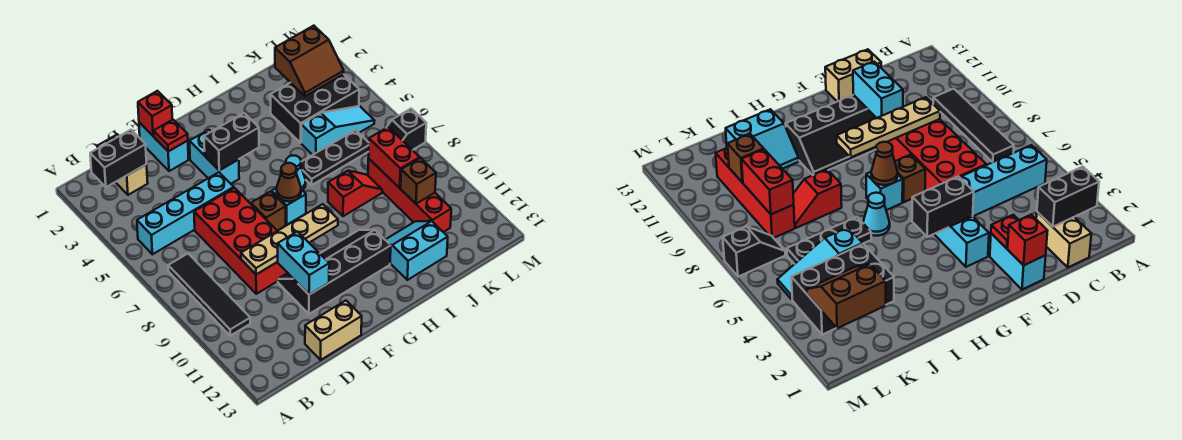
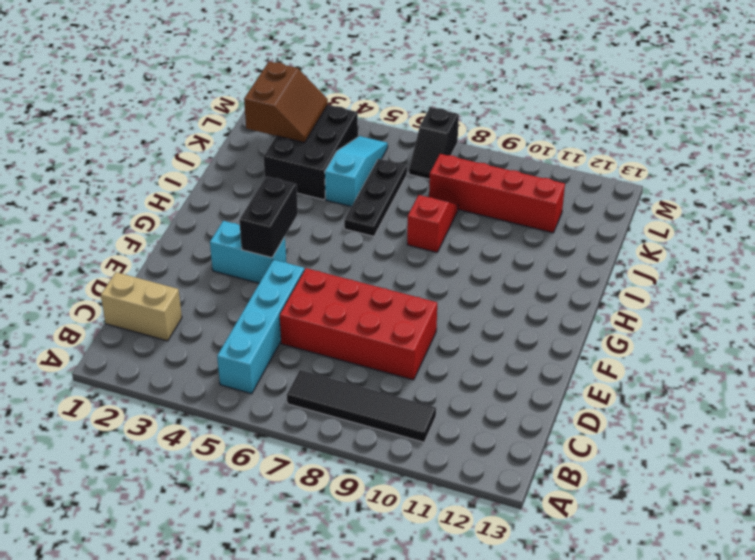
none -> tan brick D13:E13 level 1
none -> cyan brick E1:E2 level 1
none -> black slope E10:H11 level 1 top 11

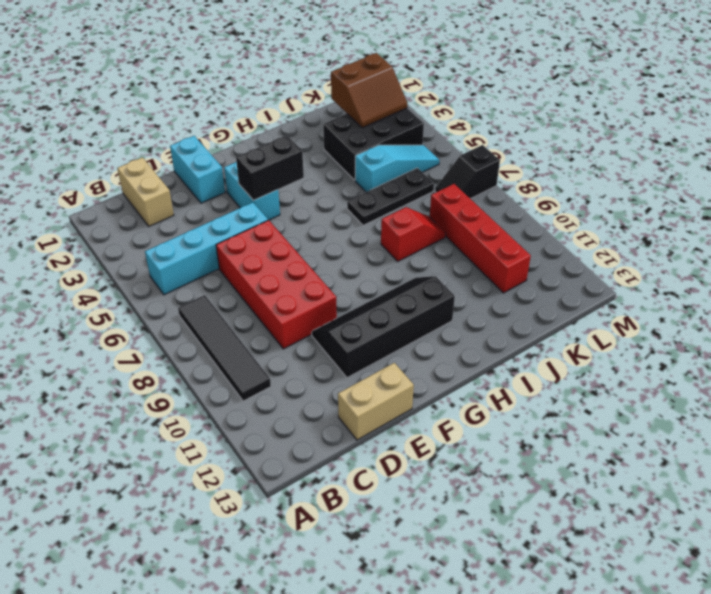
none -> brown brick F7 level 1
none -> cyan brick G7 level 1
none -> cyan cone H6 level 1

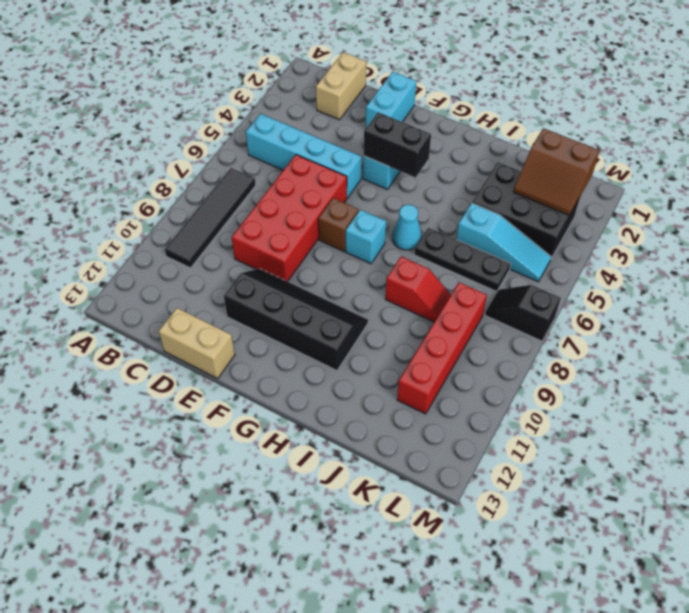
none -> cyan slope I11:J12 level 1 top 12
none -> black brick B2:C2 level 2
none -> tan plate D9:G9 level 2

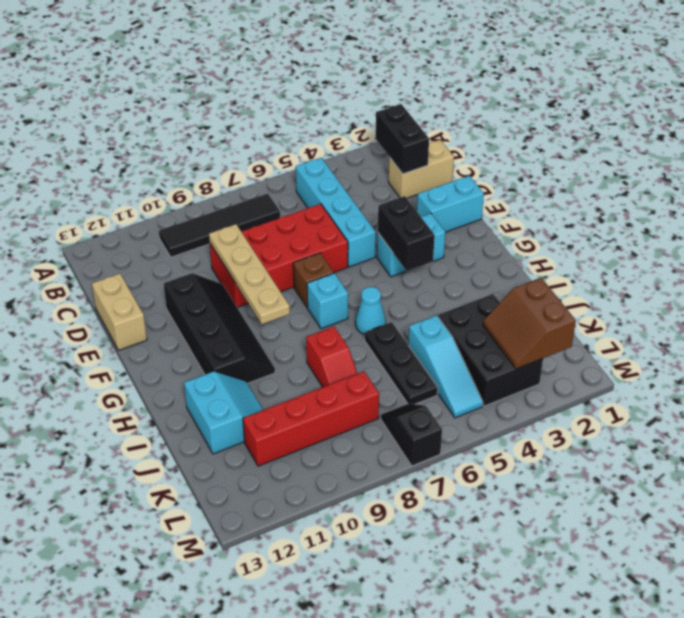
none -> red brick E1 level 2
none -> red plate E2 level 2
none -> cyan brick E10:E11 level 2

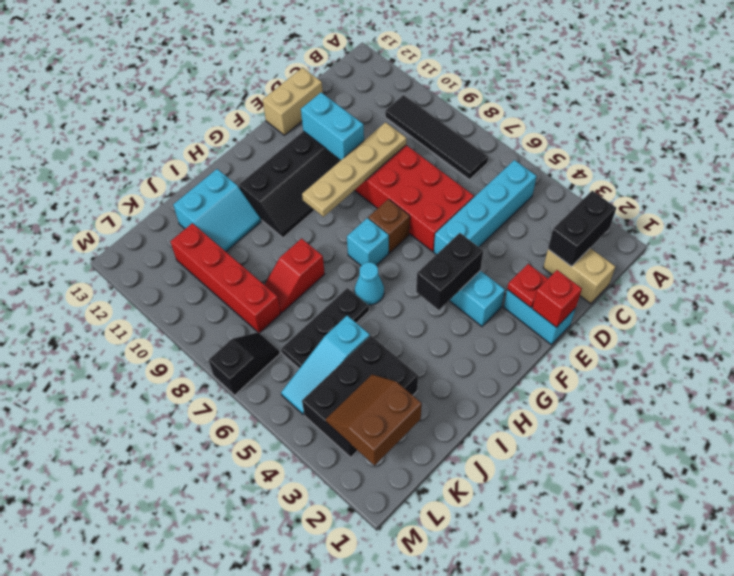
none -> brown cone G7 level 2
none -> red brick K8:K9 level 2
none -> brown brick K10 level 2

